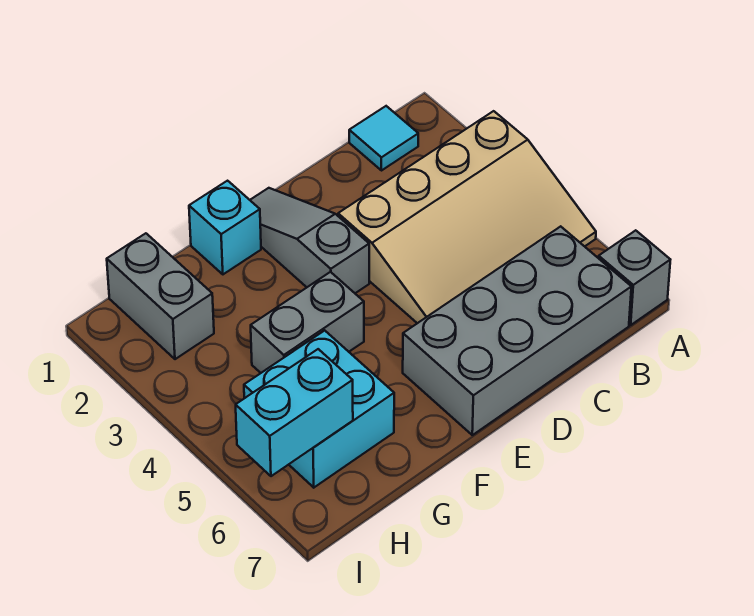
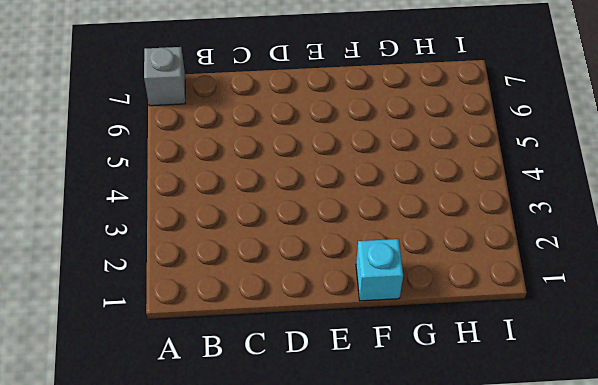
none -> tan slope A3:D5 level 1 top 3
none -> cyan tile B1 level 1

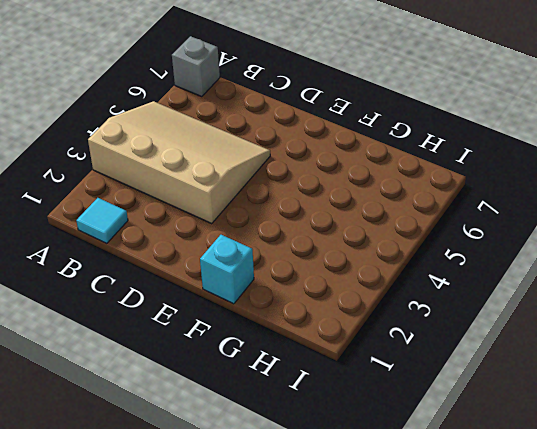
none -> grey brick B6:E7 level 1
none -> grey slope E1:E3 level 1 top 3

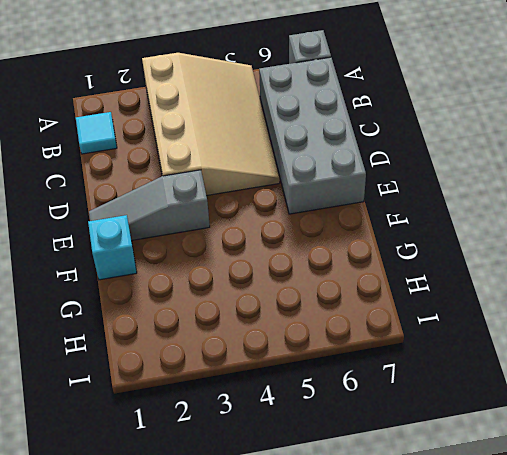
none -> grey brick F4:G4 level 1
none -> cyan brick G5:H6 level 1

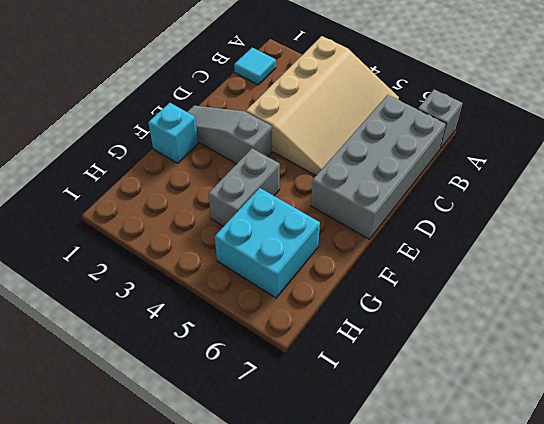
none -> grey brick H1:H2 level 1
none -> cyan brick H6:I6 level 2

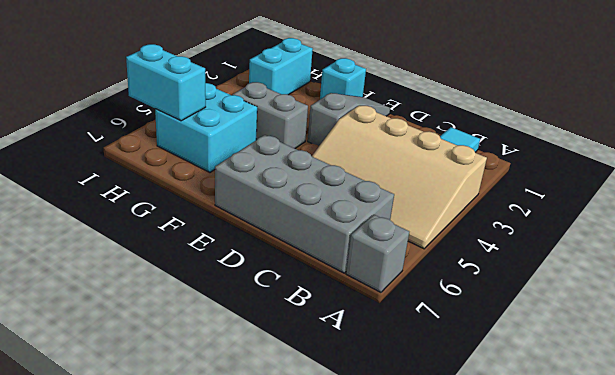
cyan brick H1:H2 level 1 -> grey brick H1:H2 level 1

